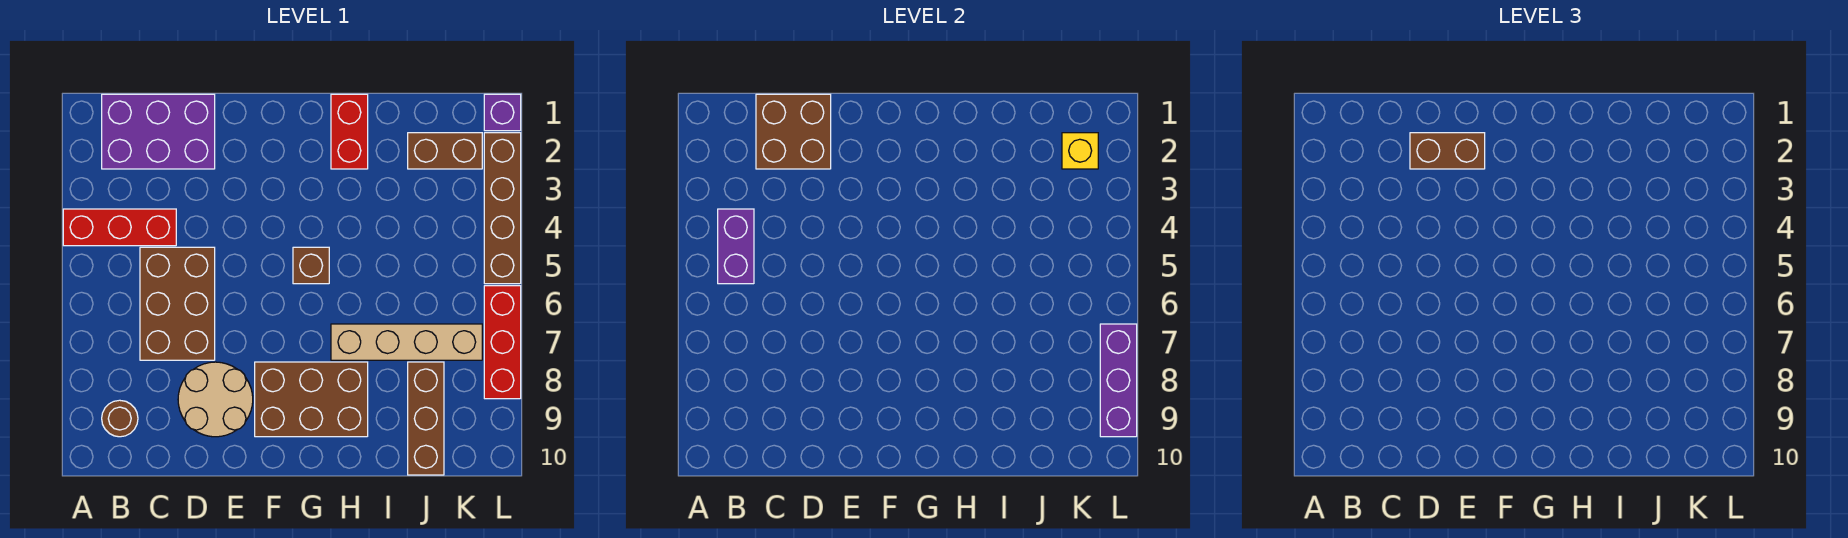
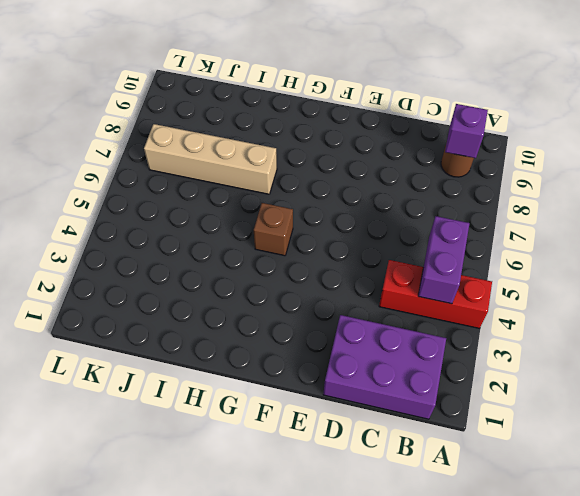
purple brick B9 level 2 -> purple brick L1 level 1
none -> brown brick C5:D7 level 1
none -> tan round brick D8:E9 level 1
none -> brown brick F8:H9 level 1

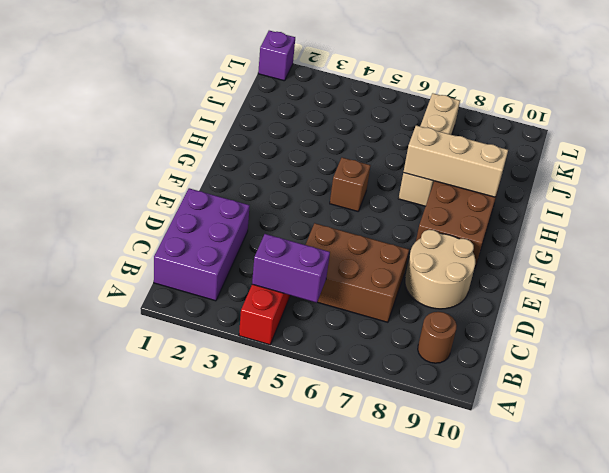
tan brick H7:H9 level 2 -> none
none -> red brick H1:H2 level 1
none -> brown brick J2:K2 level 1
none -> brown brick J8:J10 level 1

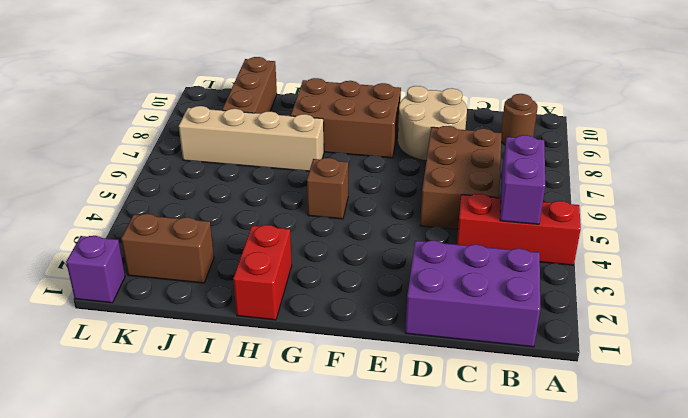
none -> brown brick L2:L5 level 1
none -> red brick L6:L8 level 1
none -> brown brick C1:D2 level 2

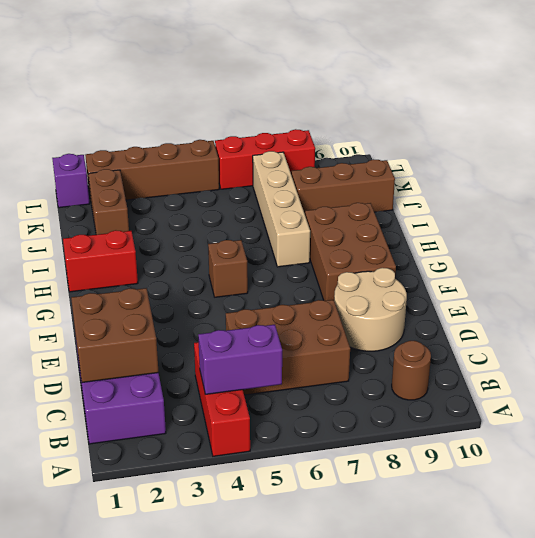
none -> yellow brick K2 level 2
none -> purple brick L7:L9 level 2
none -> brown brick D2:E2 level 3

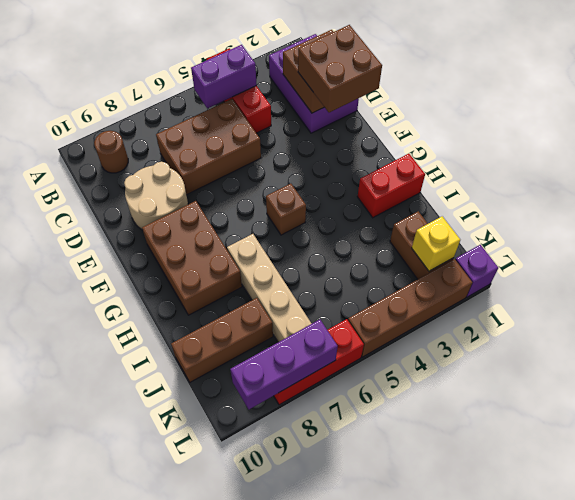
brown brick D1:E2 level 3 -> brown brick D2:E2 level 3

